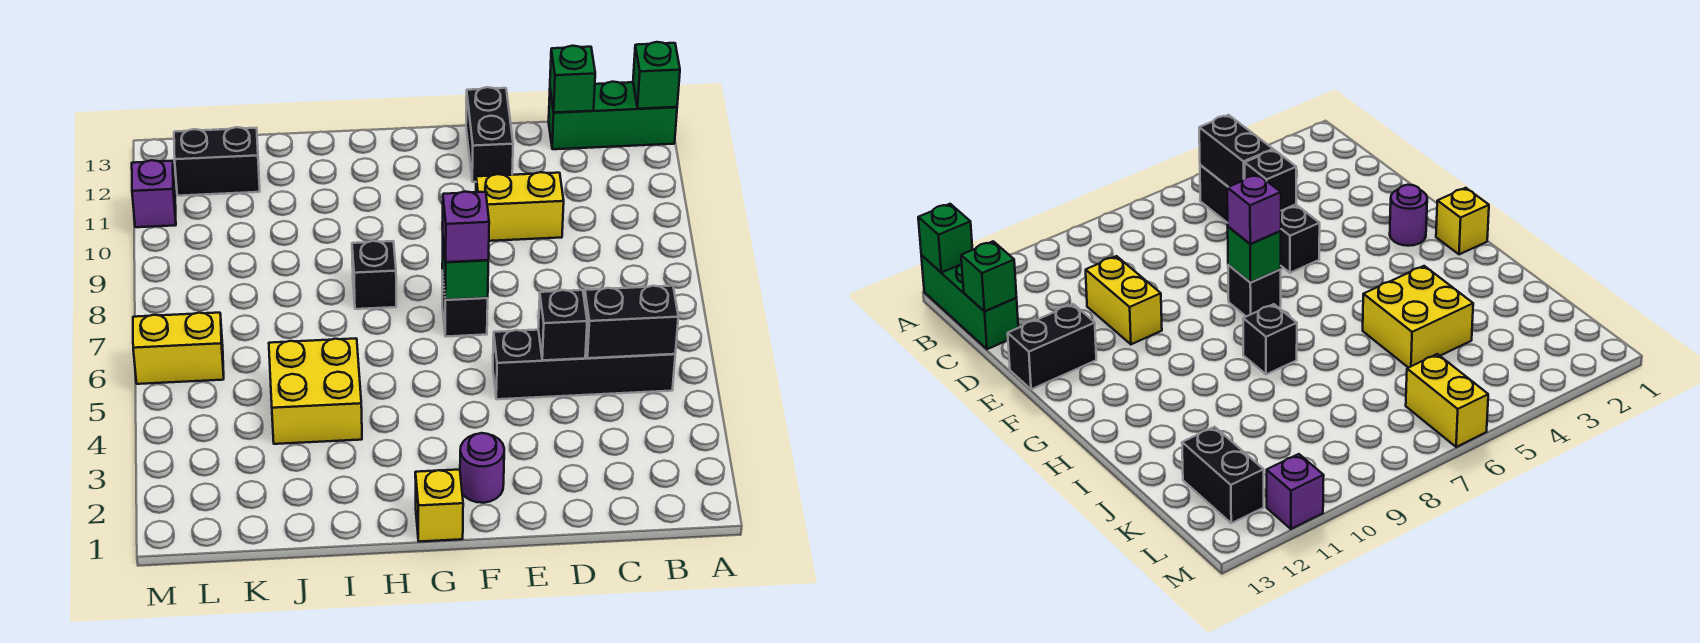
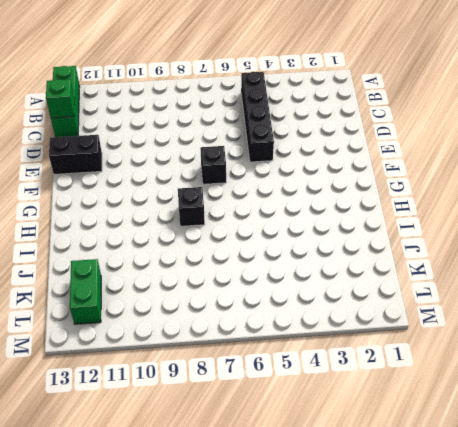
green brick K12:L12 level 1 -> black brick K12:L12 level 1
none -> yellow brick D10:E10 level 1
none -> purple round brick F2 level 1
none -> yellow brick G1 level 1

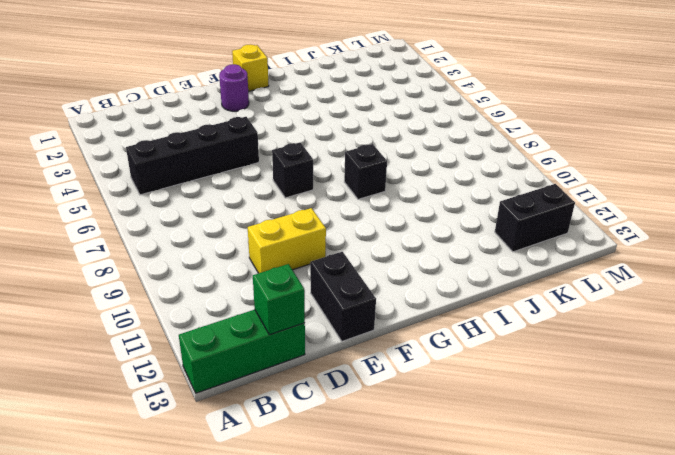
none -> yellow brick I4:J5 level 1
none -> yellow brick L6:M6 level 1
none -> purple brick M11 level 1

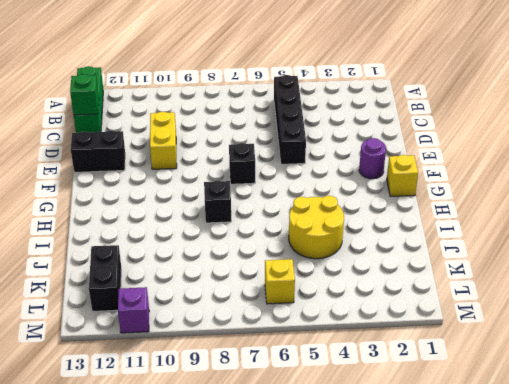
yellow round brick I4:J5 level 1 -> yellow brick I4:J5 level 1
yellow brick L6 level 1 -> yellow brick L6:M6 level 1
none -> green brick A13 level 2
none -> black brick B5:C5 level 2
none -> black brick D5 level 2

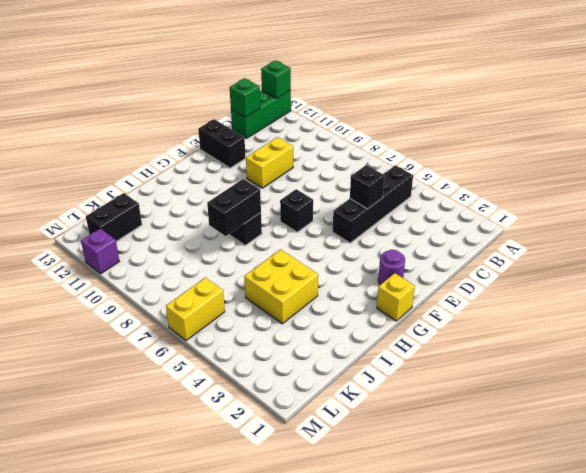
black brick H8:I8 level 2 -> black brick B5:C5 level 2
none -> green brick F7 level 2
none -> purple brick F7 level 3

